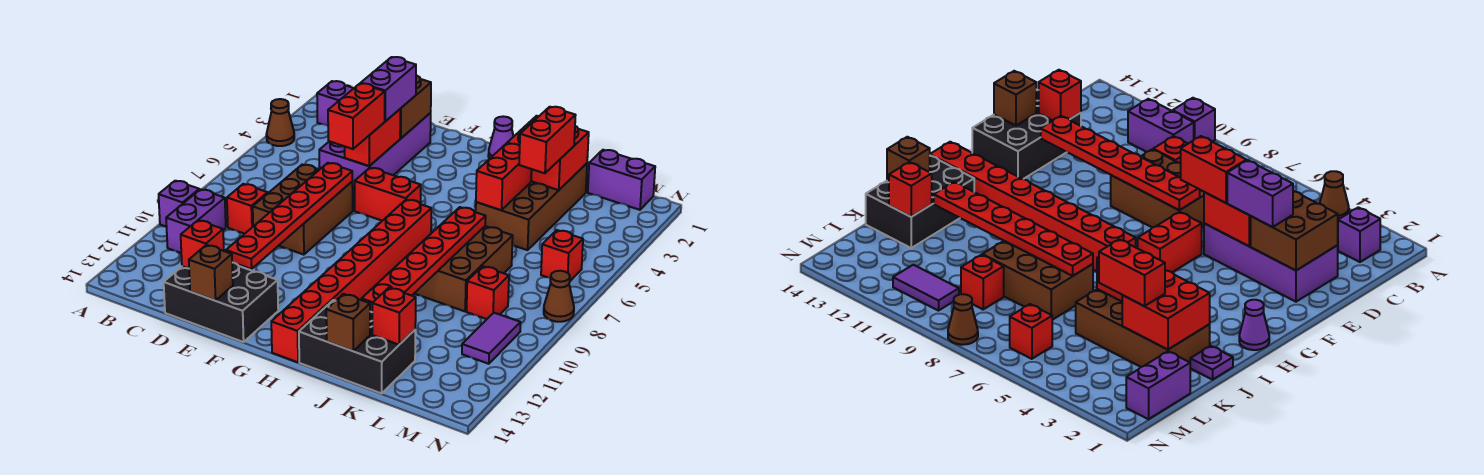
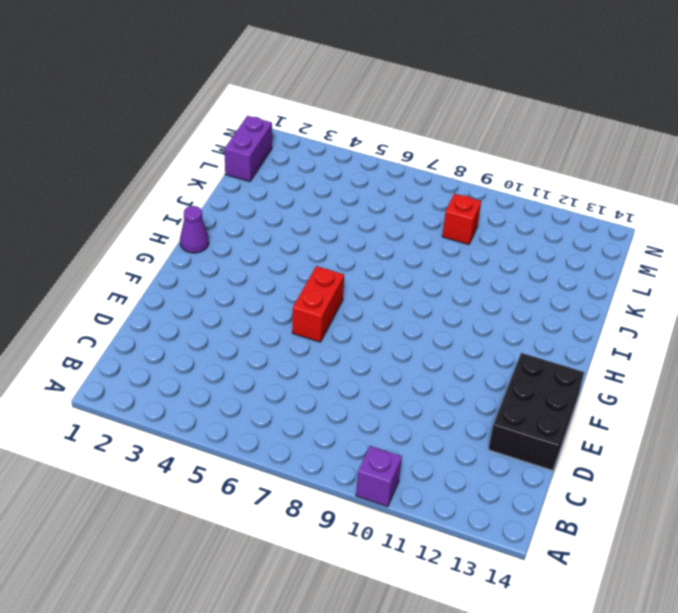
none -> brown cone A4 level 1
none -> purple brick B2 level 1
none -> purple brick B10:B11 level 1
none -> red brick C9 level 1

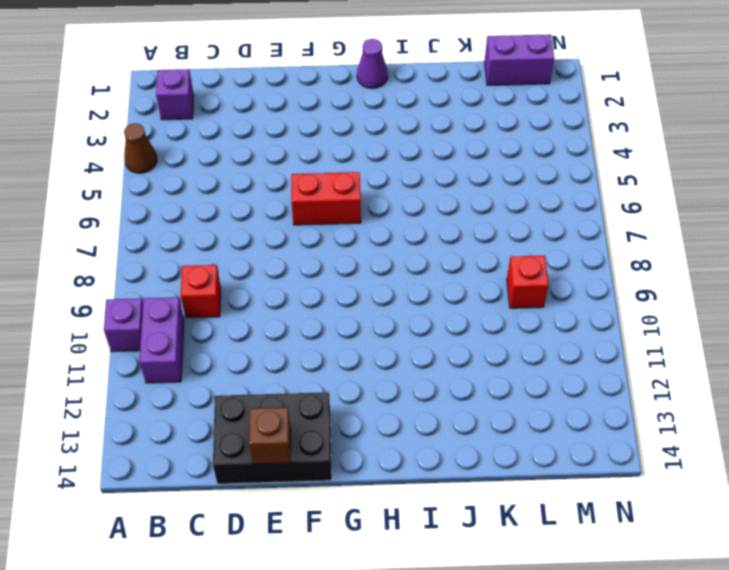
none -> purple brick D2:E5 level 1
none -> brown brick D7:E9 level 1
none -> red brick H7:H14 level 1
none -> black brick I13:K14 level 1

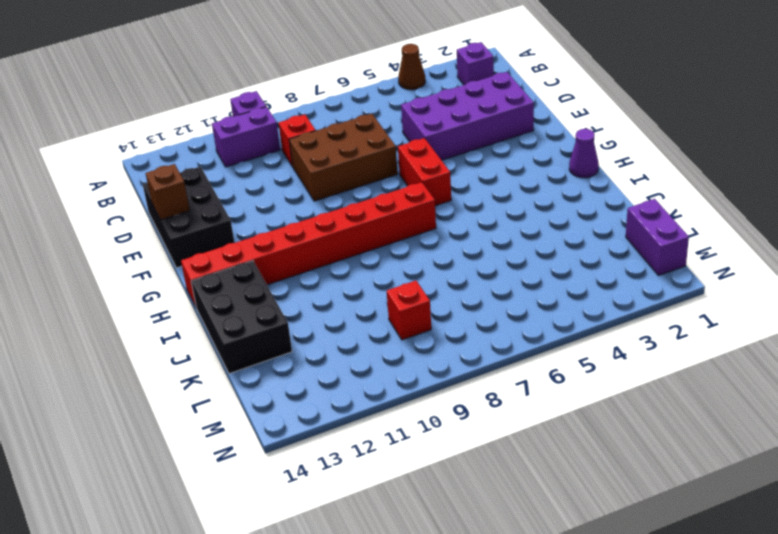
none -> purple plate J1 level 1
none -> brown brick J2:K5 level 1
none -> brown brick J7:K9 level 1
none -> red brick M6 level 1

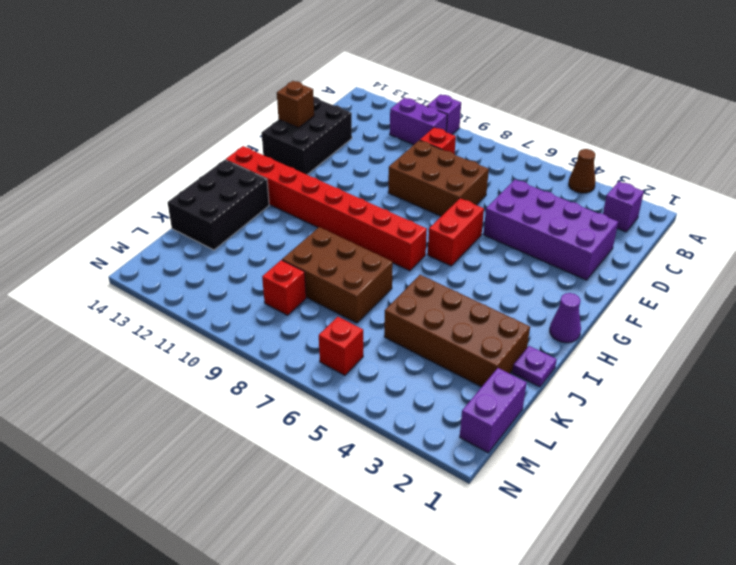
none -> purple tile M10:M11 level 1
none -> brown cone N8 level 1
none -> brown brick D2:E3 level 2
none -> red brick D13 level 2

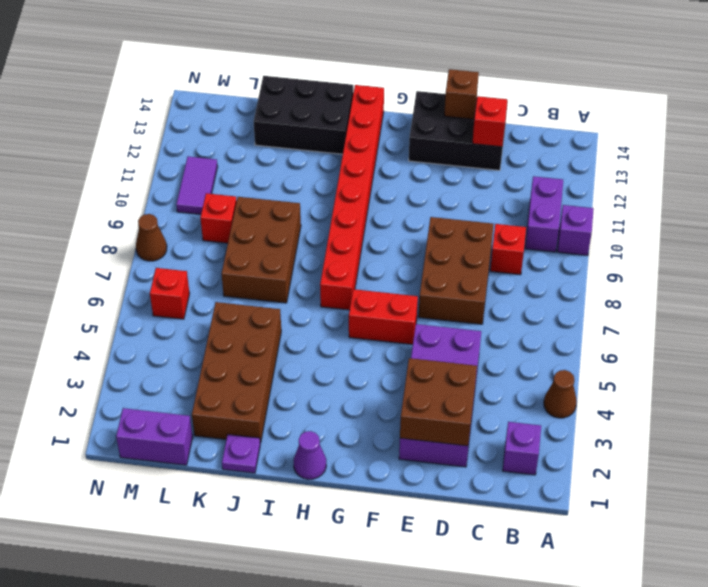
none -> red brick E4:E5 level 2
none -> red plate E7:E12 level 2
none -> red brick J2:K3 level 2
none -> red brick J4:J5 level 2

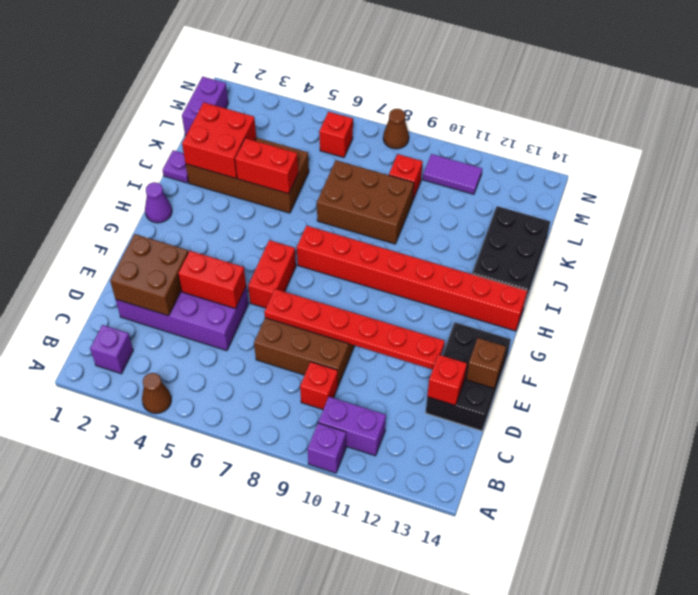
none -> red plate J7:J12 level 2
none -> brown brick J14 level 2
none -> red brick K13 level 2
none -> purple brick E3:E4 level 3

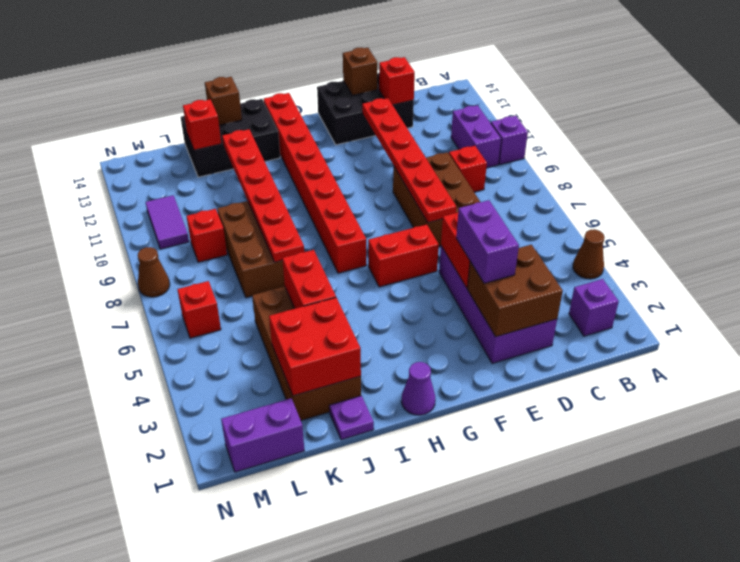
none -> red brick E5:E6 level 3
none -> red brick K3:K4 level 3

